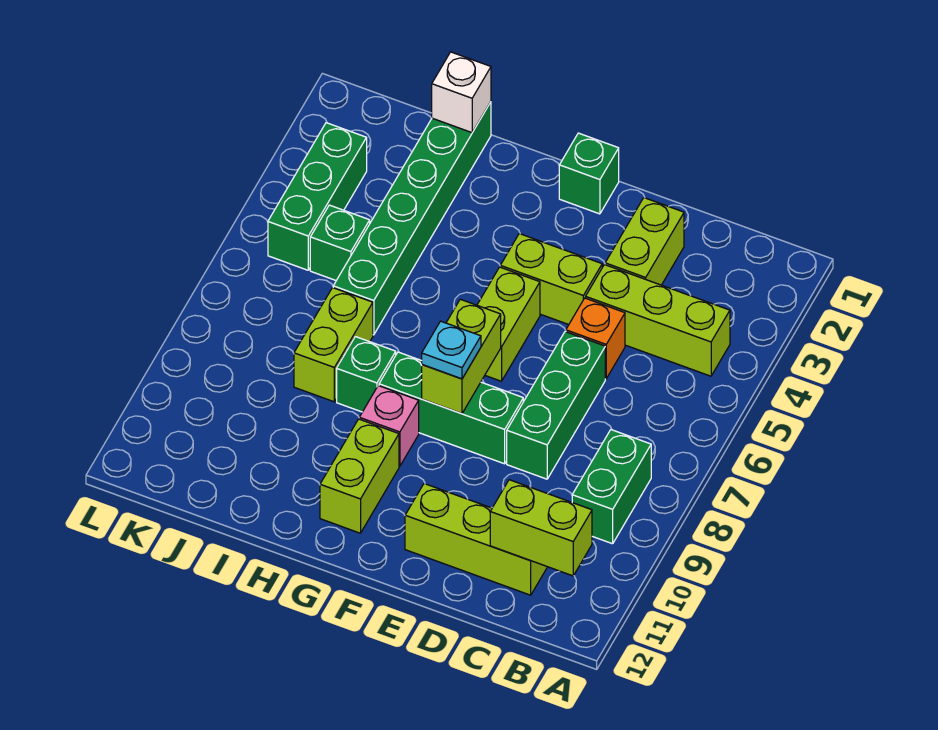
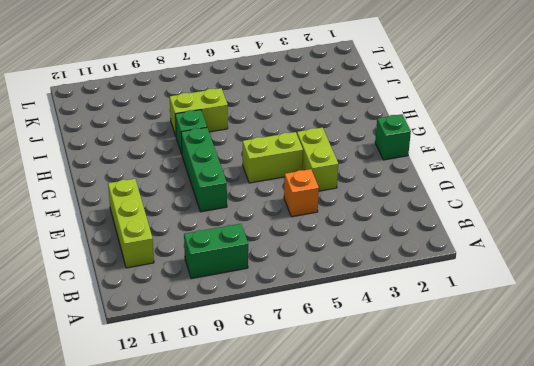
none -> lime brick B4:D4 level 1
none -> lime brick D2:D3 level 1
none -> green brick D6:D8 level 1

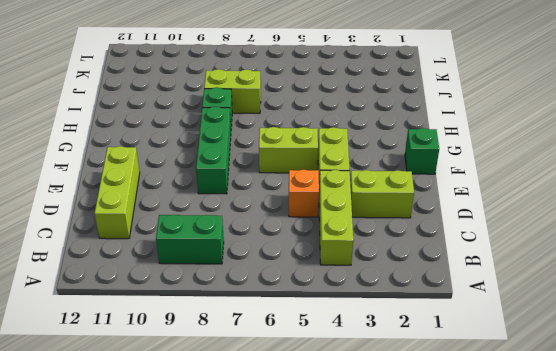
none -> green brick D6:D8 level 1
none -> pink brick G9 level 1
none -> lime brick G10:G11 level 1

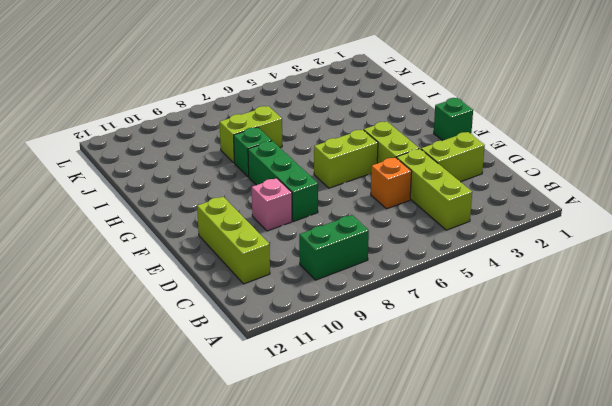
pink brick E9 level 1 -> pink brick G9 level 1
none -> green brick D6:D8 level 1
none -> lime brick G10:G11 level 1
none -> green brick I1:I6 level 1

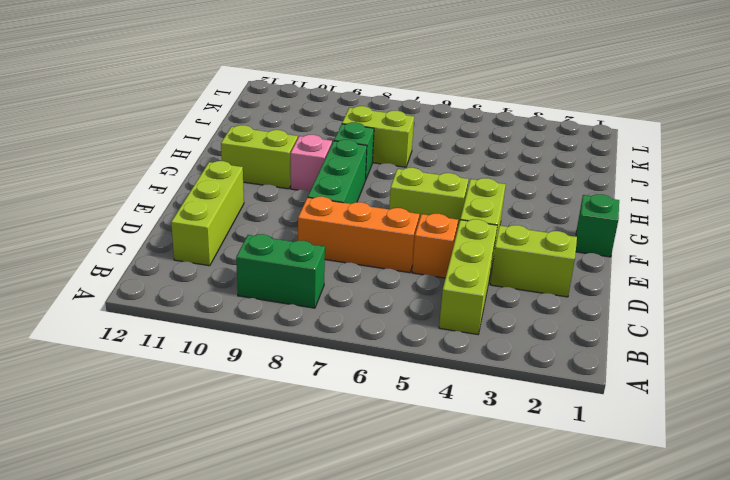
orange brick D6:D8 level 1 -> green brick D6:D8 level 1
none -> green brick I1:I6 level 1
none -> green brick J5 level 1
none -> green brick K3:K5 level 1

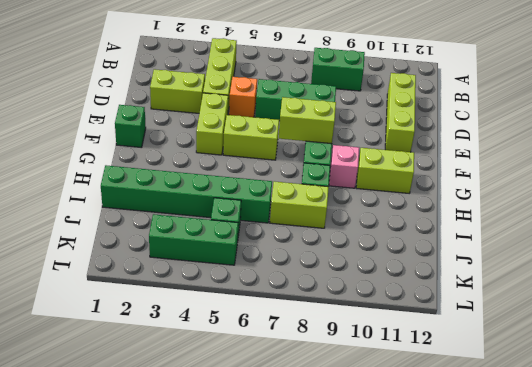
none -> lime brick B11:C11 level 2
none -> white brick I1 level 2
none -> cyan plate F8 level 3

